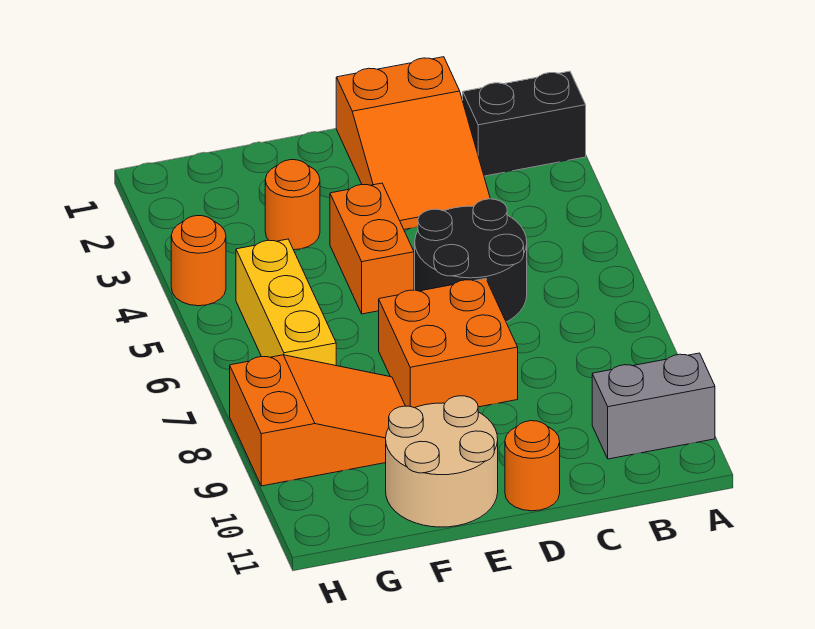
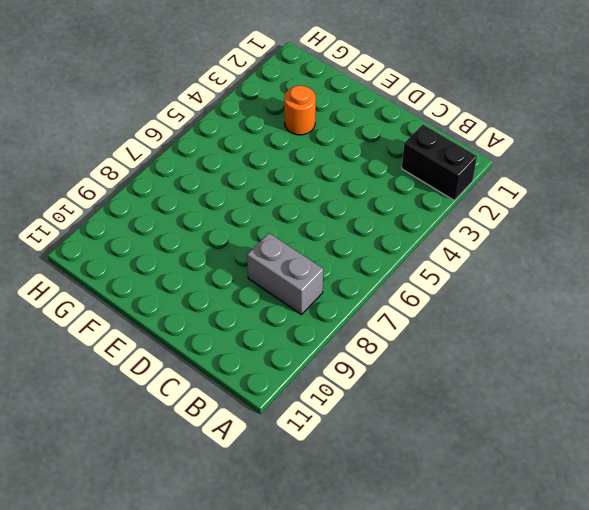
grey brick B8:C8 level 1 -> grey brick A10:B10 level 1
none -> orange slope C1:D3 level 1 top 1
none -> black round brick C5:D6 level 1
none -> orange brick D7:E8 level 1

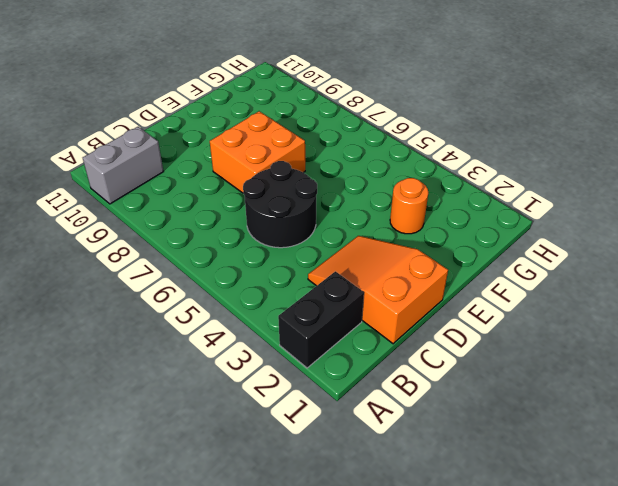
none -> orange round brick D11 level 1
none -> orange brick E4:E5 level 1
none -> tan round brick E10:F11 level 1

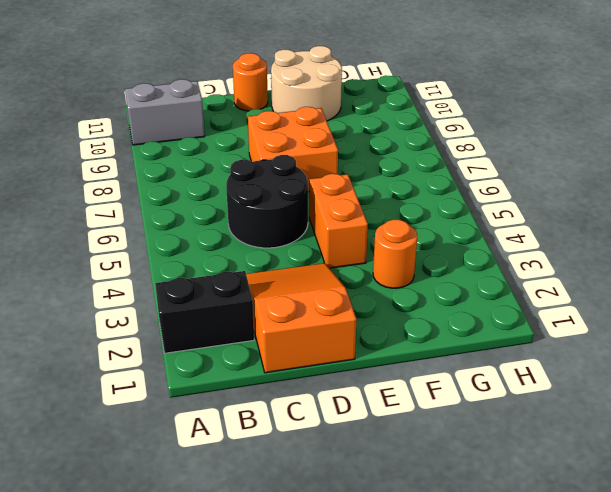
none -> orange slope F8:H9 level 1 top H
none -> yellow brick G5:G7 level 1
none -> orange round brick H4 level 1

